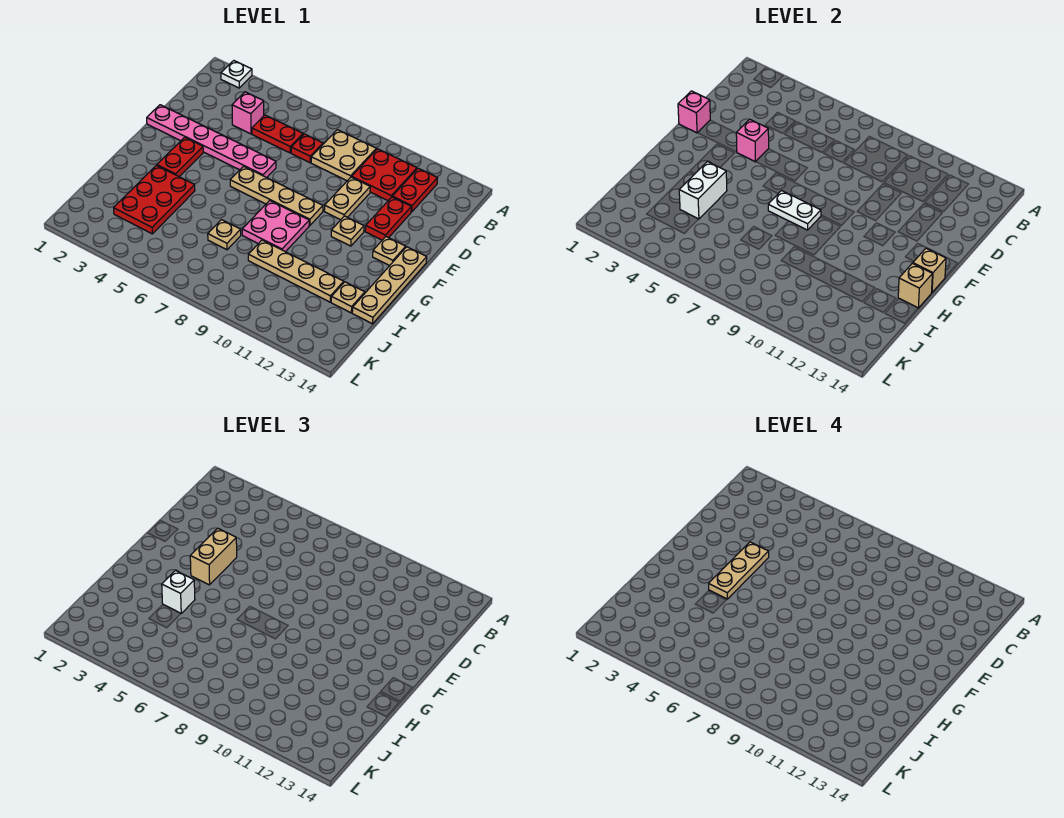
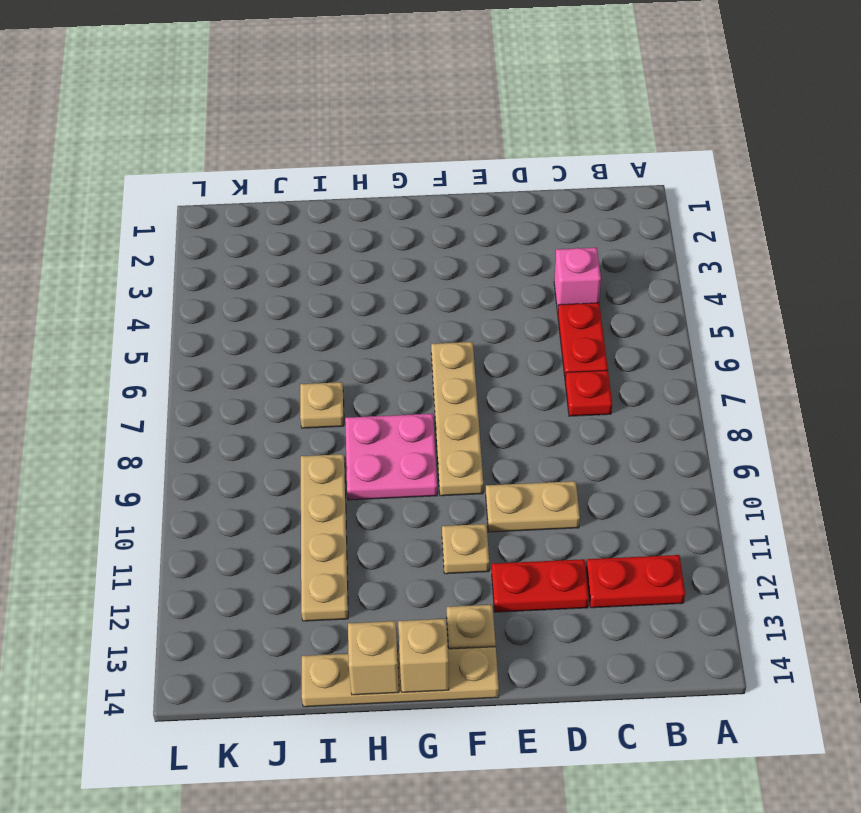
none -> white plate A2 level 1
none -> tan plate B8:C9 level 1
none -> red plate B10:C11 level 1

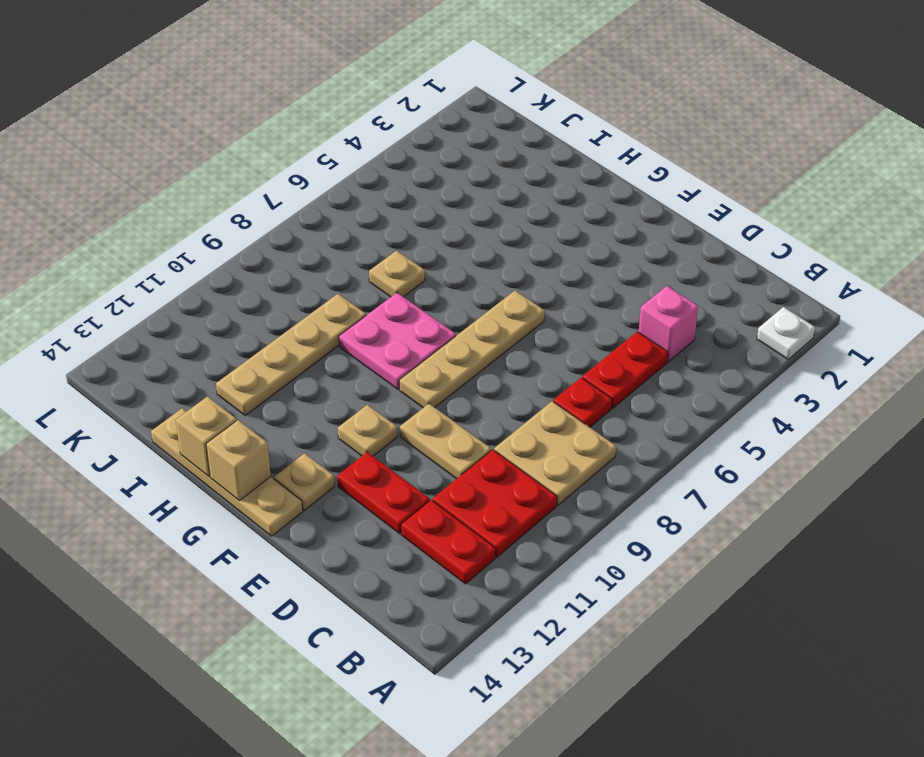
none -> pink plate E1:E6 level 1
none -> red plate F3:G3 level 1
none -> red plate H3:J4 level 1

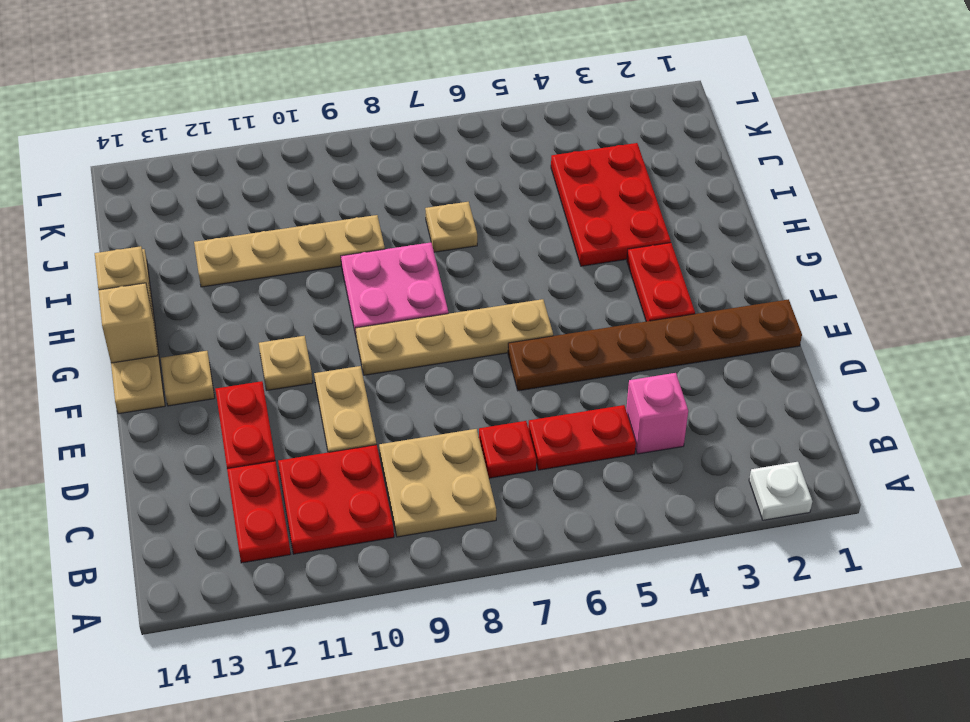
brown plate E1:E6 level 1 -> pink plate E1:E6 level 1
none -> tan plate I13 level 1
none -> pink brick E1 level 2
none -> pink brick E4 level 2

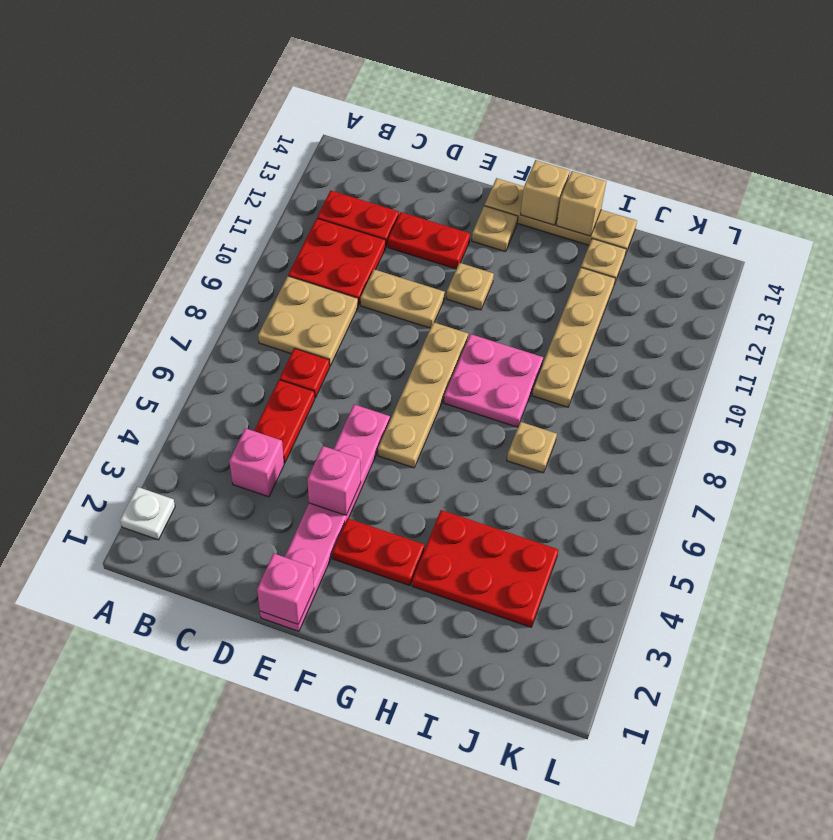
none -> white plate G7:G8 level 2
none -> white brick H4:I4 level 2
none -> tan brick E4:F4 level 3

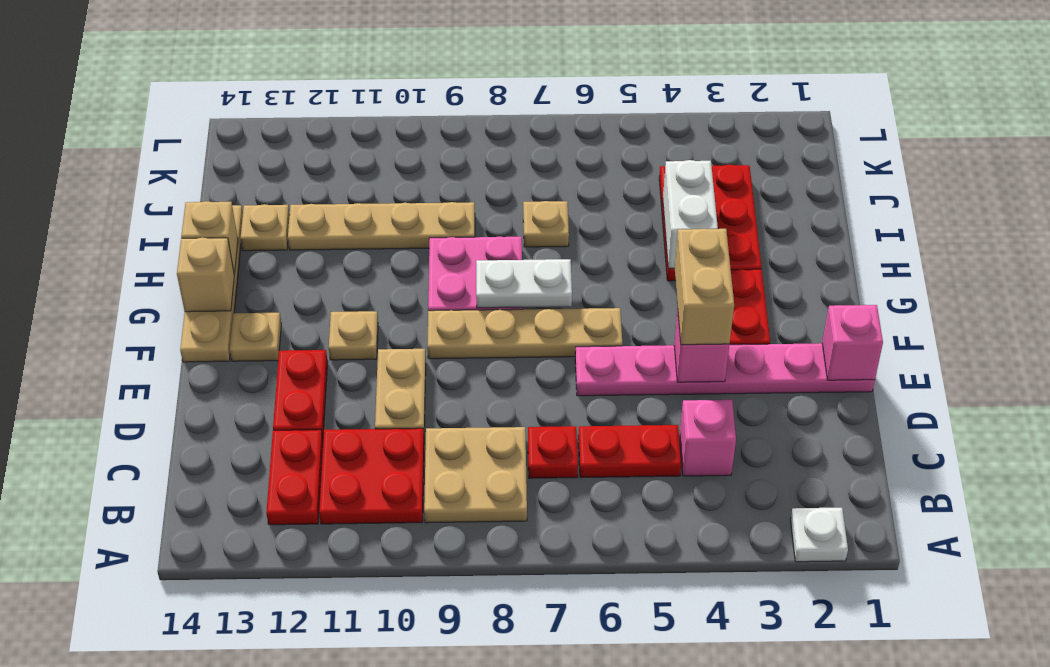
none -> white brick H4 level 3
none -> tan plate E4:G4 level 4

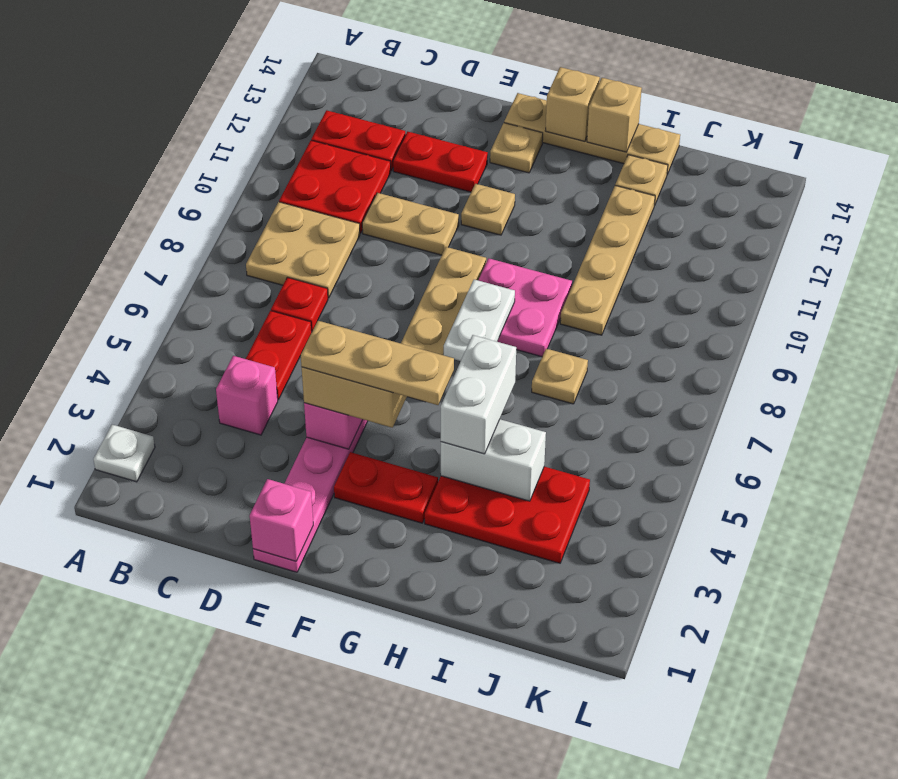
white brick H4:H5 level 3 -> white brick H4 level 3

